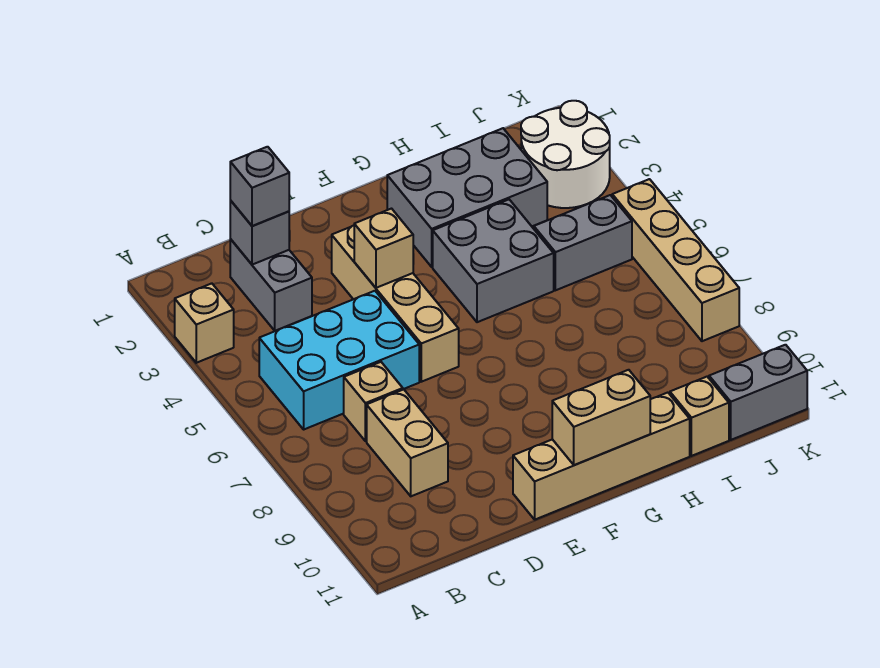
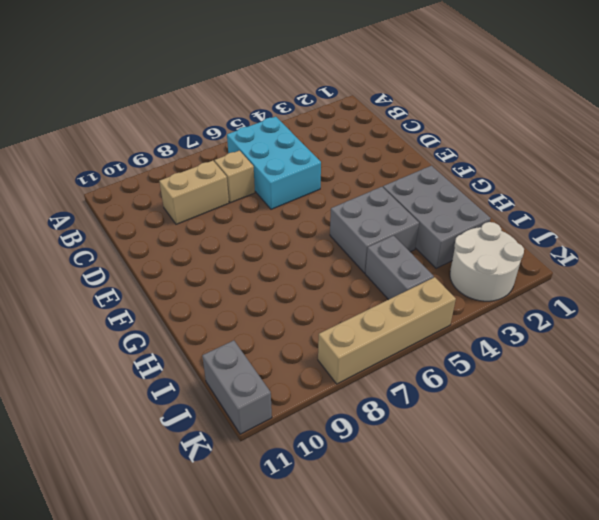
none -> tan brick A3 level 1
none -> grey brick C2:C3 level 1
none -> tan brick E3:E6 level 1

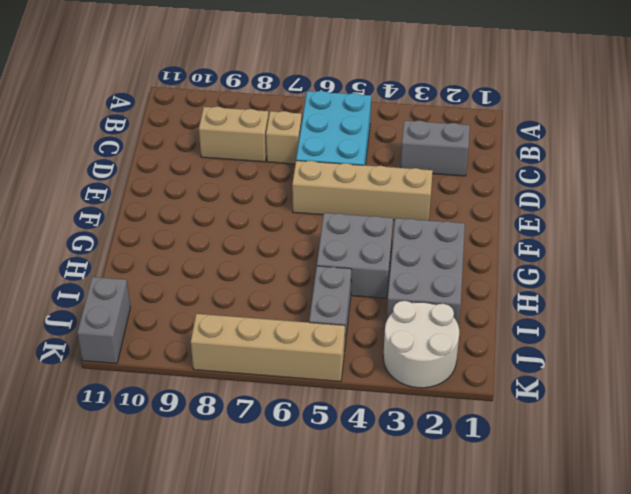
none -> tan brick A3 level 1
none -> tan brick E11:H11 level 1
none -> tan brick I11 level 1

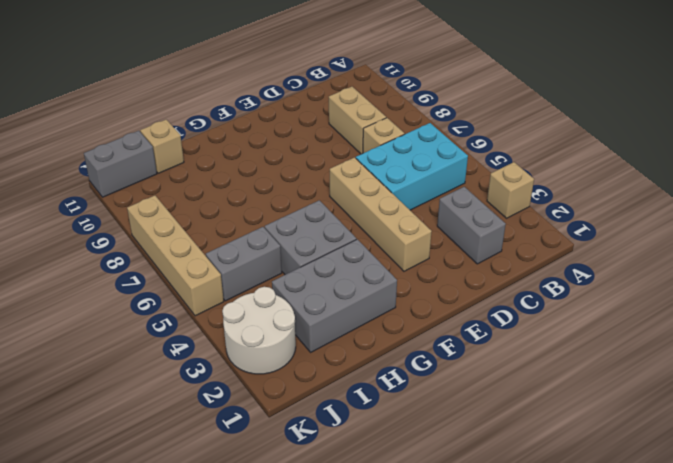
none -> tan brick E11:H11 level 1
none -> grey brick C2 level 2
none -> tan brick E4 level 2

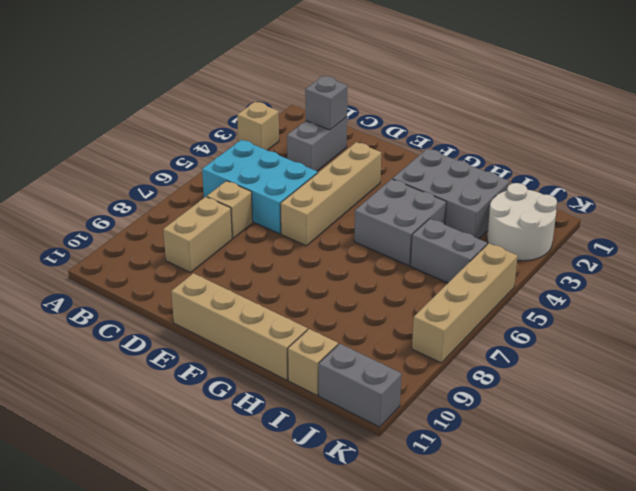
none -> tan brick E4 level 2
none -> tan brick F11:G11 level 2
none -> grey brick C2 level 3

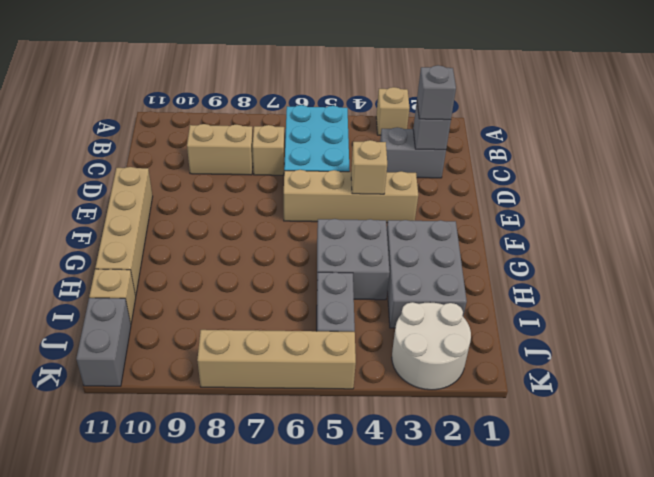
none -> tan brick F11:G11 level 2

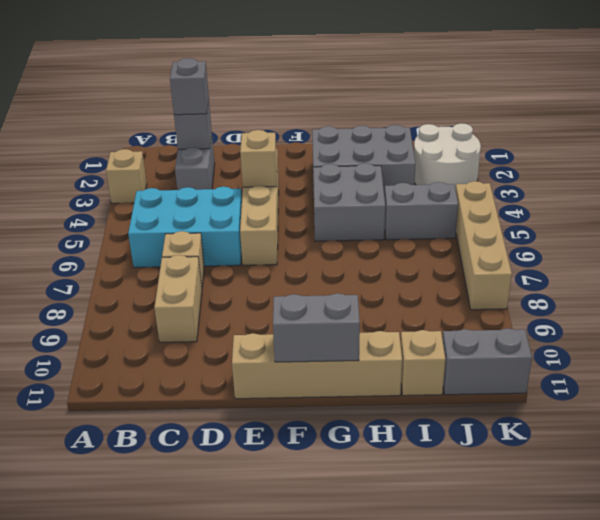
grey brick F11:G11 level 2 -> tan brick F11:G11 level 2

